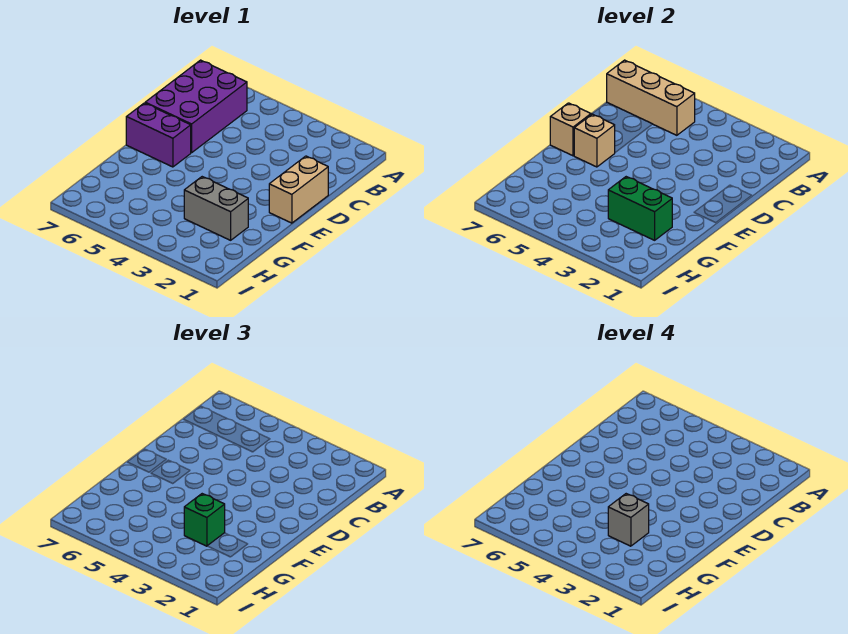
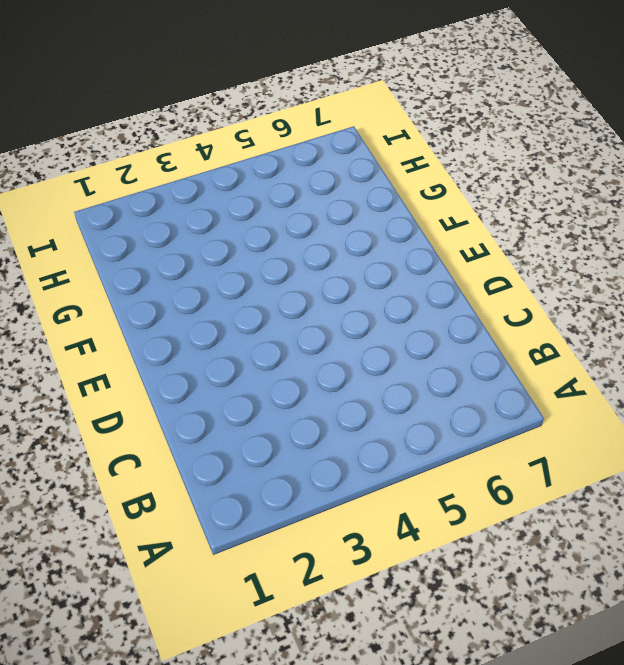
none -> purple brick B6:D7 level 1
none -> tan brick D1:E1 level 1

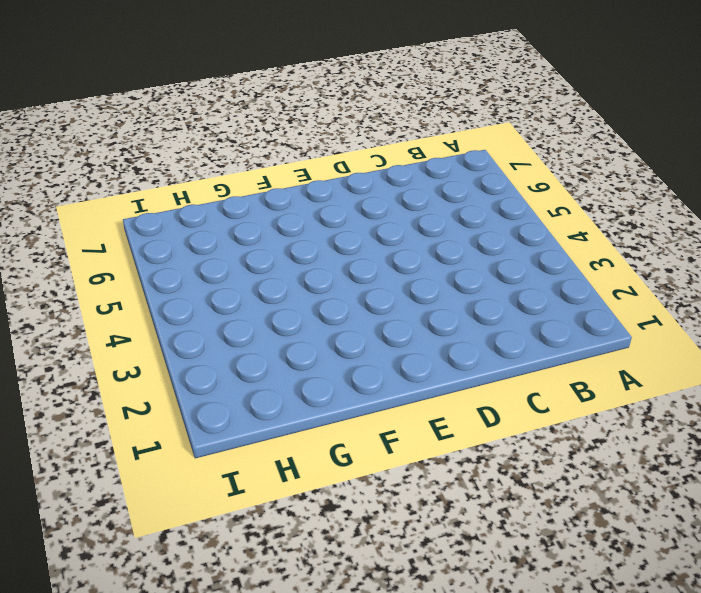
none -> purple brick B6:D7 level 1
none -> tan brick D1:E1 level 1

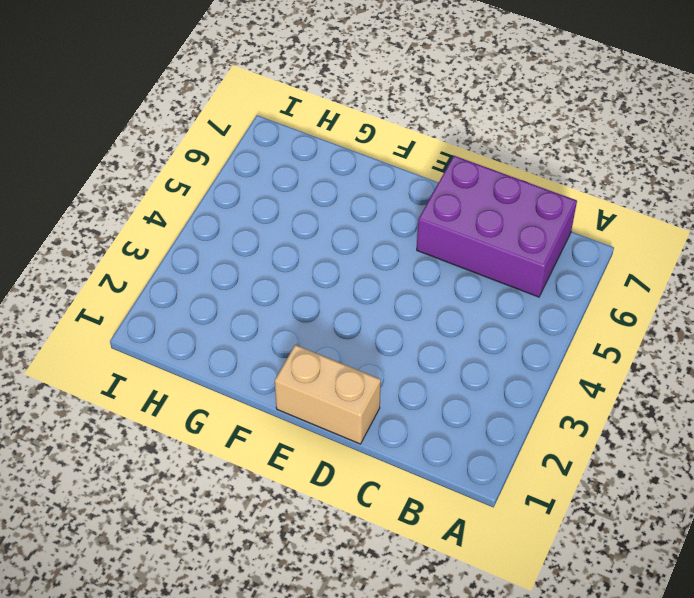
none -> purple brick E6:E7 level 1
none -> grey brick G2:G3 level 1

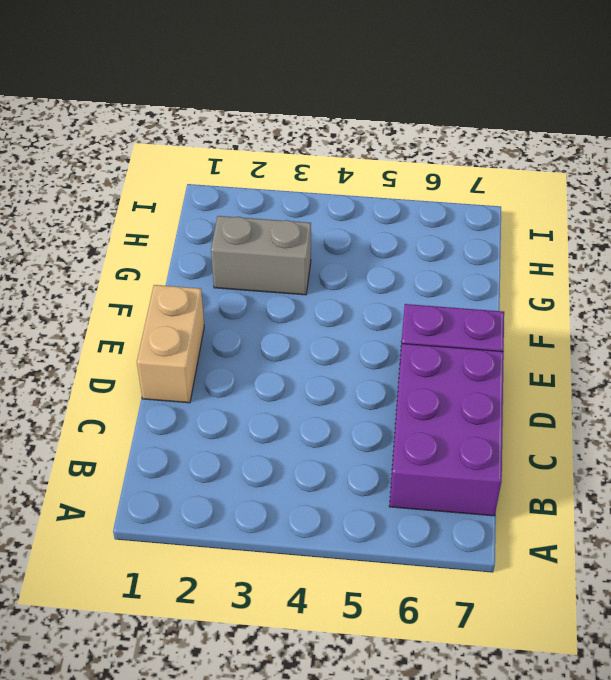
none -> tan brick B5:B7 level 2
none -> tan brick E6 level 2

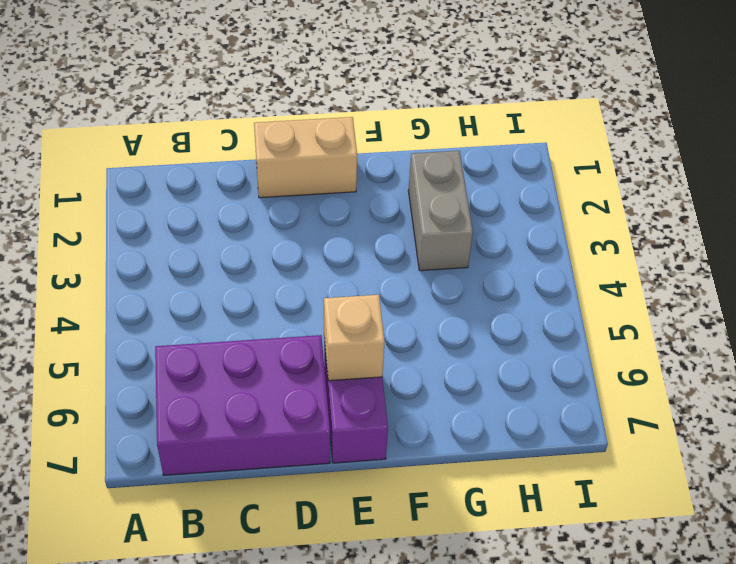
none -> tan brick B5:B7 level 2
none -> tan brick E7 level 2

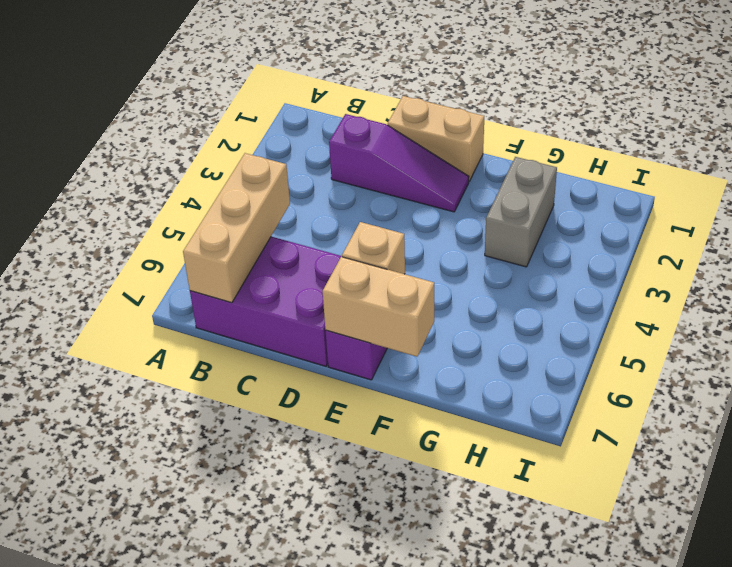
purple slope C2:E2 level 1 top C -> none
tan brick E7:F7 level 2 -> tan brick E7 level 2
none -> green brick G2:G3 level 2
none -> green brick G3 level 3

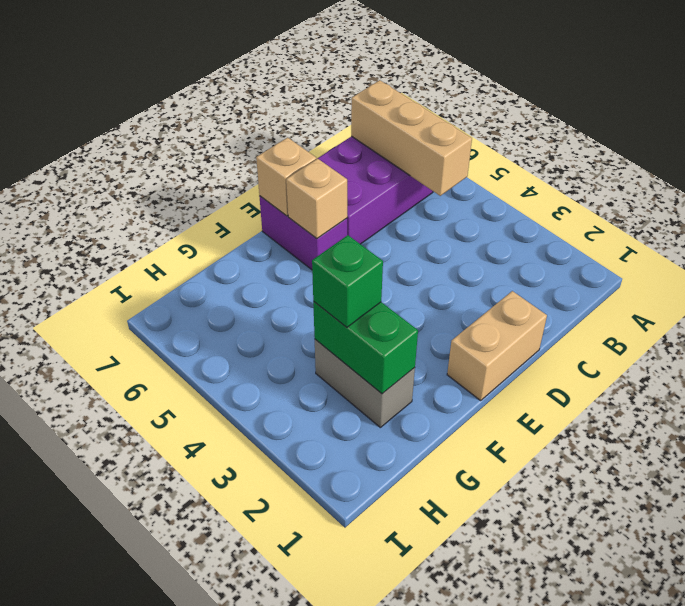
none -> grey brick G3 level 4

